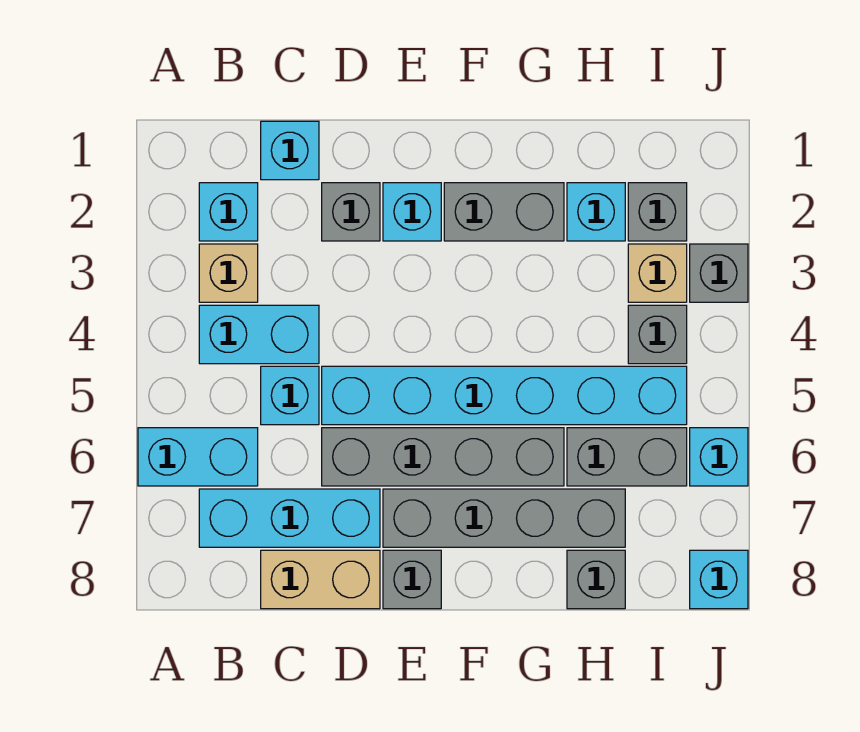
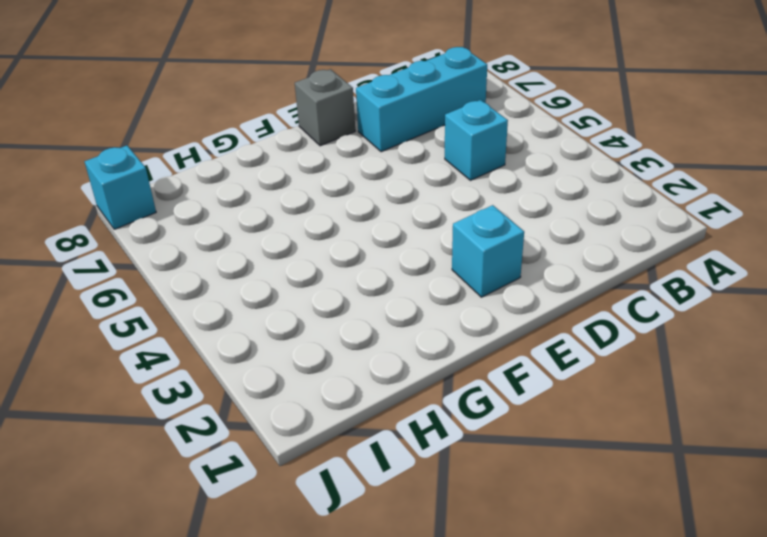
none -> cyan brick A6:B6 level 1
none -> cyan brick B2 level 1
none -> tan brick B3 level 1

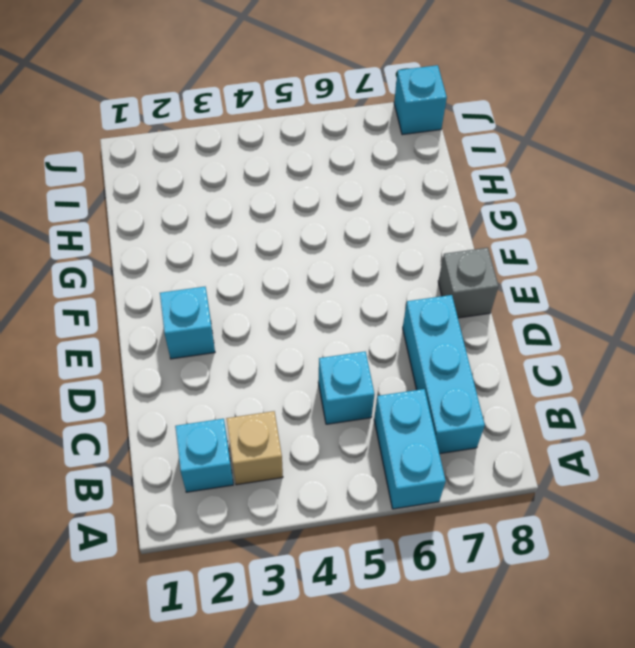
none -> cyan brick B4:C4 level 1
none -> cyan brick C1 level 1
none -> tan brick C8:D8 level 1

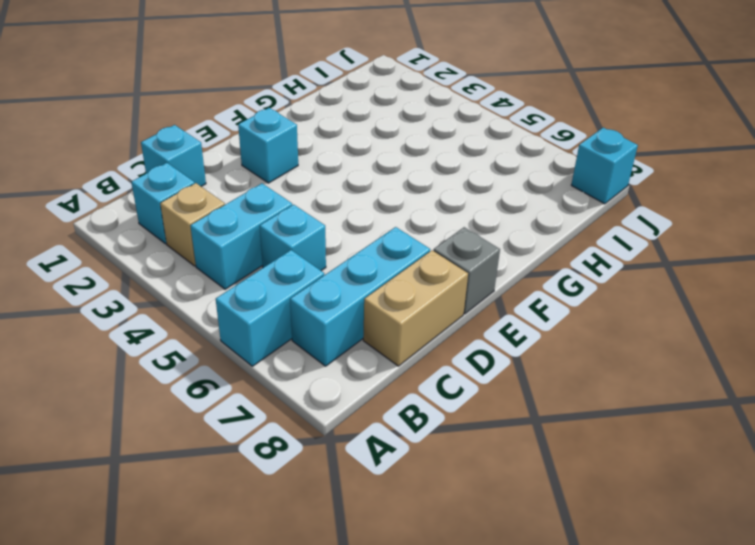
none -> grey brick D2 level 1
none -> cyan brick D5:I5 level 1
none -> grey brick D6:G6 level 1

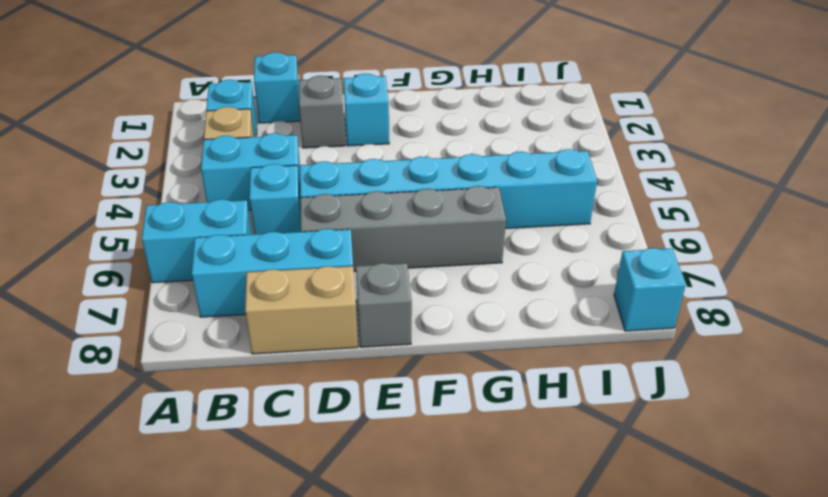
none -> grey brick E7:H7 level 1
none -> grey brick F2:G2 level 1
none -> cyan brick H2 level 1

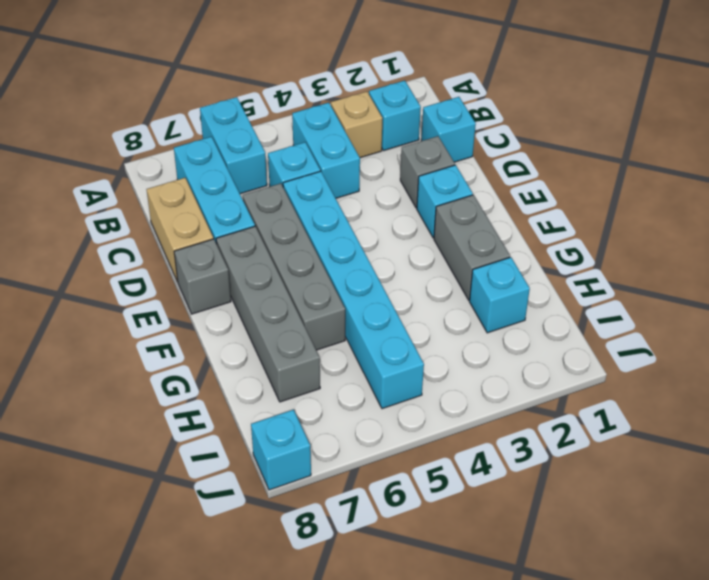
none -> grey brick H6:I6 level 1
none -> grey brick H8 level 1
none -> grey brick I2 level 1

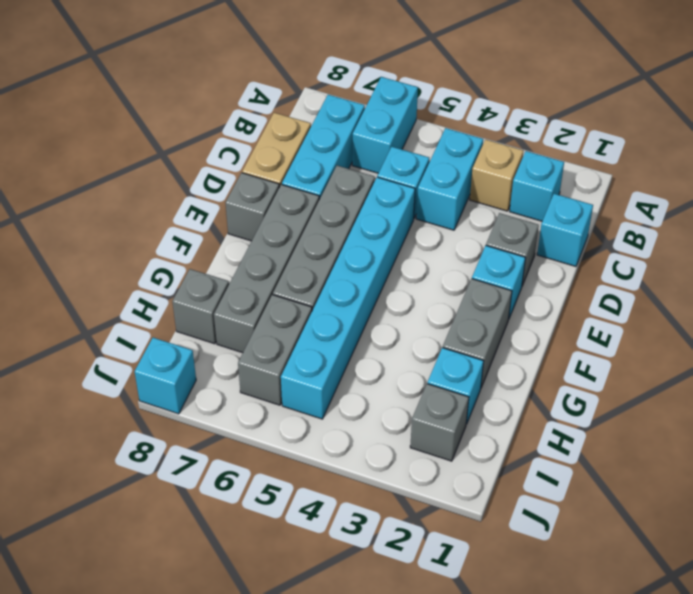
none -> tan brick I3 level 1
none -> grey brick I4 level 1
none -> grey brick J3 level 1

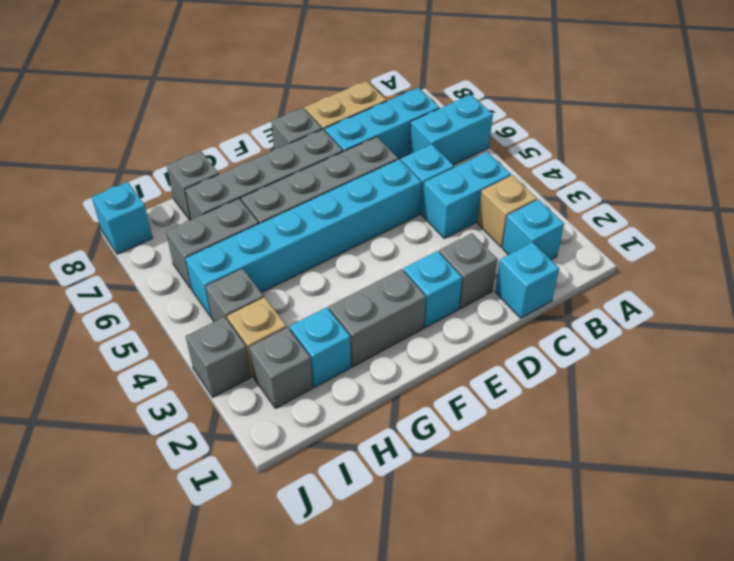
none -> cyan brick J6 level 1

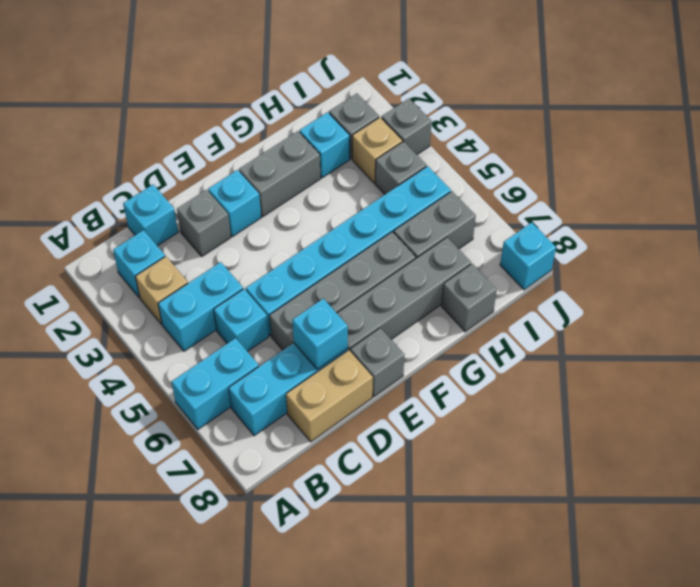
cyan brick D7 level 2 -> cyan brick J6 level 1

